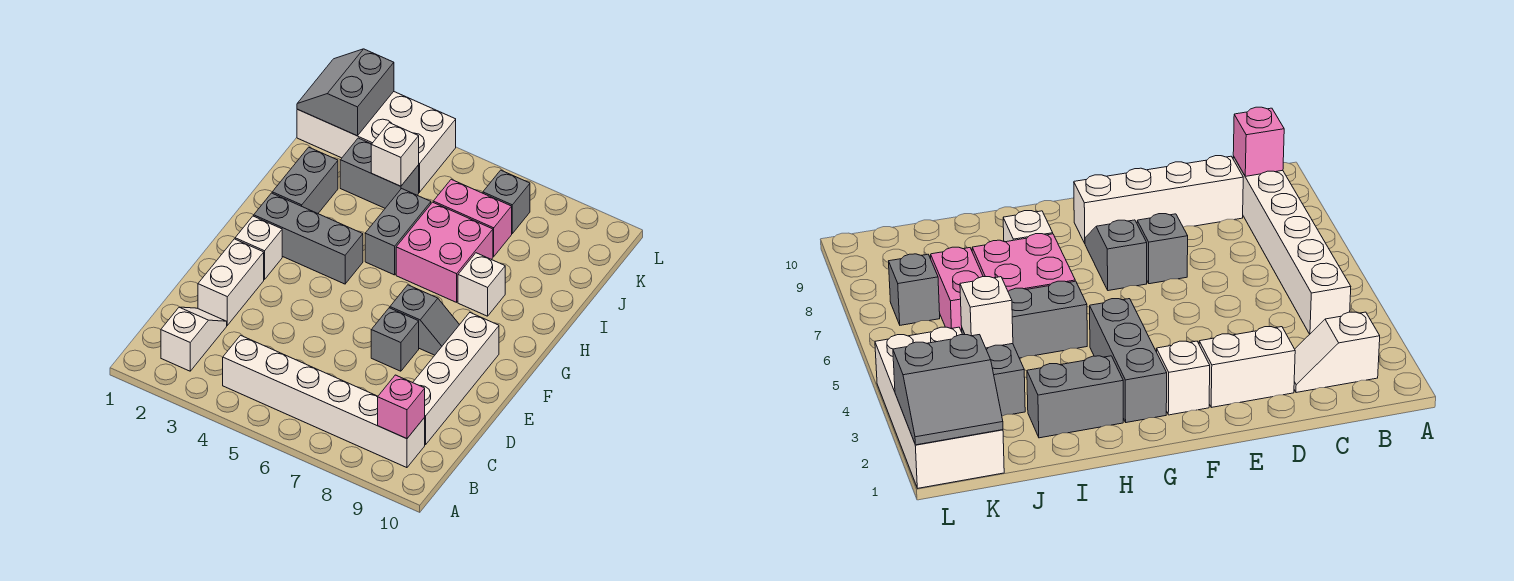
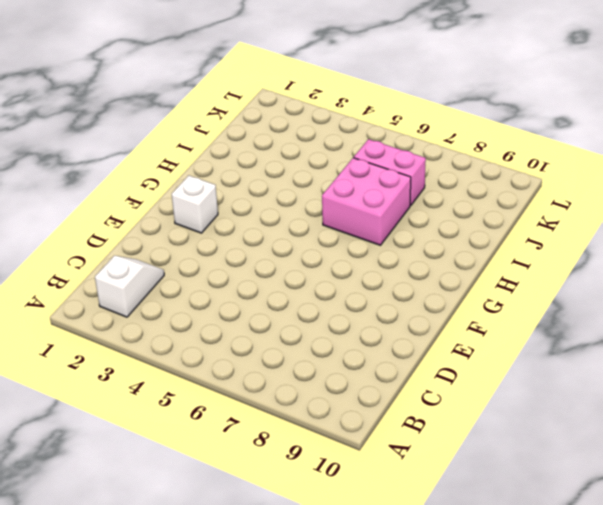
none -> white brick B4:B9 level 1
none -> white brick C9:F9 level 1
none -> white brick D2:E2 level 1

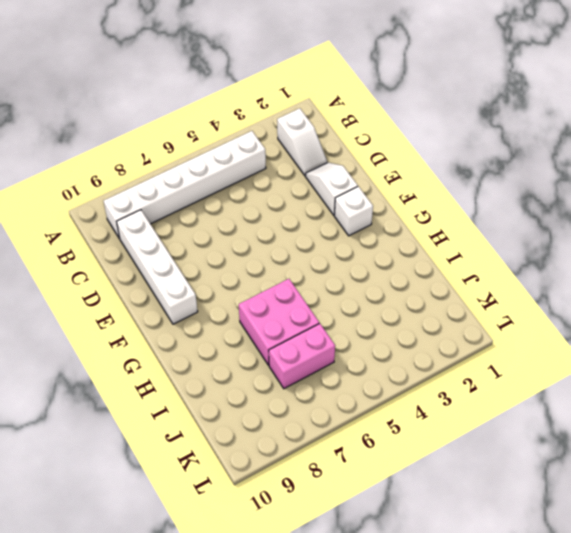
white slope D2:E2 level 1 top E -> white brick D2:E2 level 1
none -> grey brick E7 level 1
none -> grey slope F7:F8 level 1 top 7
none -> grey brick G2:G4 level 1

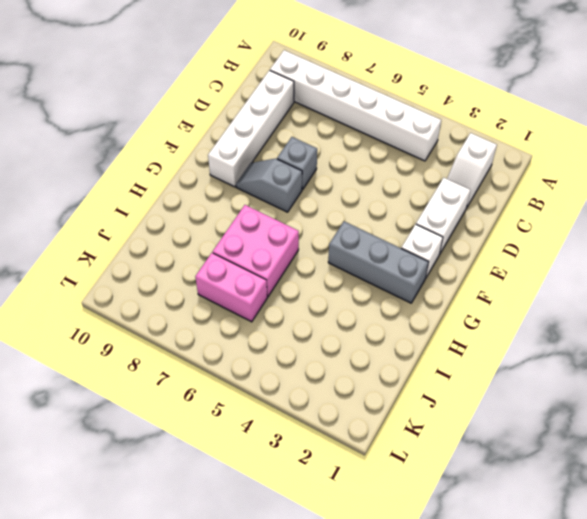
none -> grey brick H2:I2 level 1
none -> grey brick H5:I5 level 1
none -> white brick H8 level 1

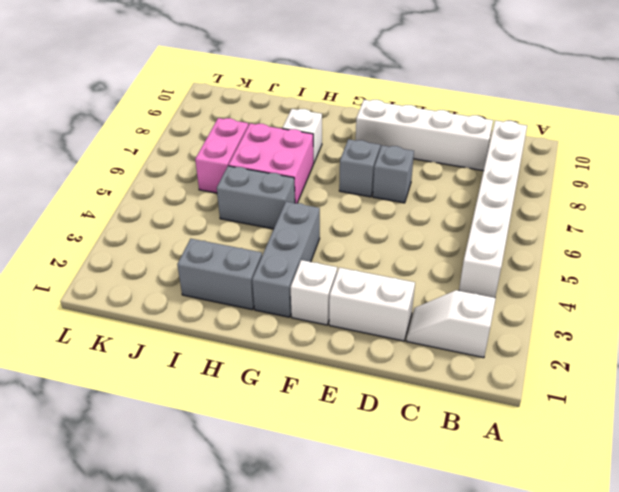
none -> grey brick J3:J4 level 1
none -> white brick K1:L4 level 1
none -> grey brick K7 level 1

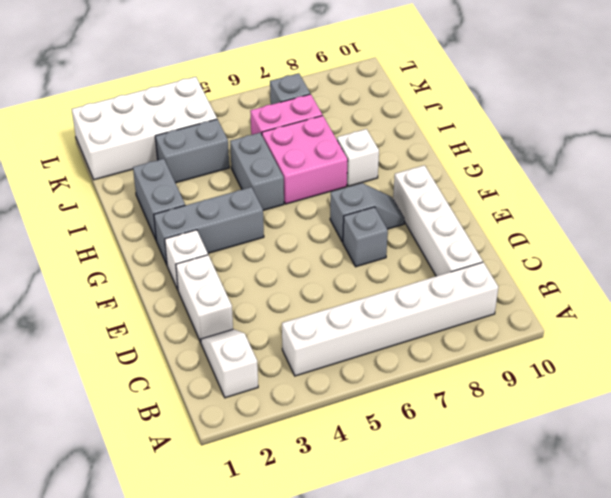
none -> pink brick B9 level 2
none -> white brick J4 level 2
none -> grey slope K1:L2 level 2 top 2

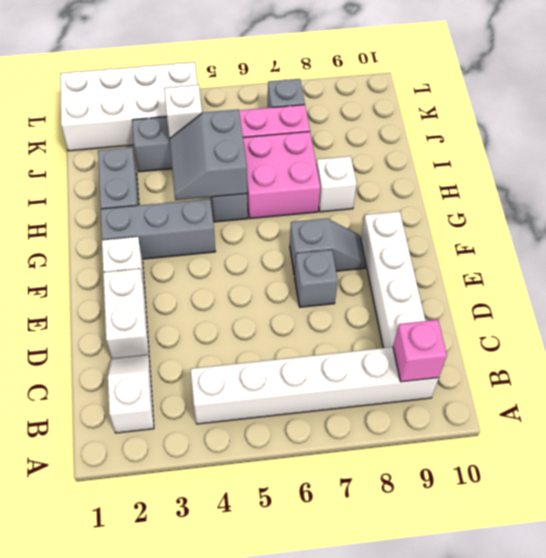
grey slope H4:I5 level 2 top 5 -> grey slope K1:L2 level 2 top 2

